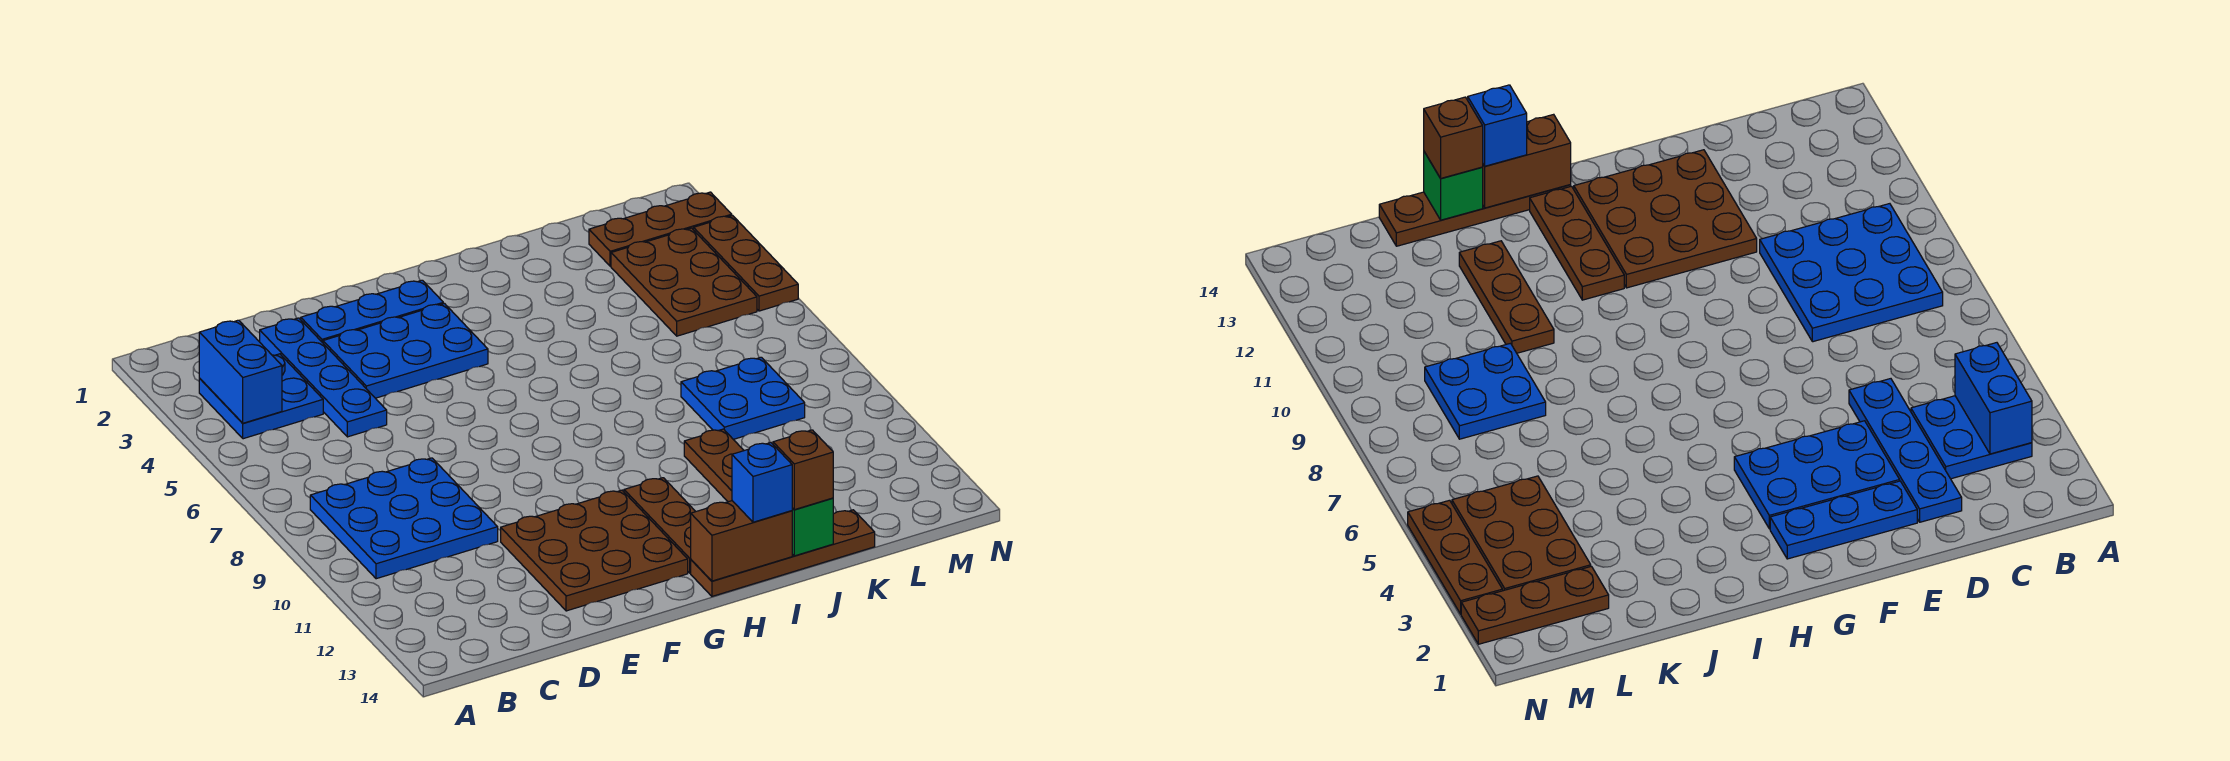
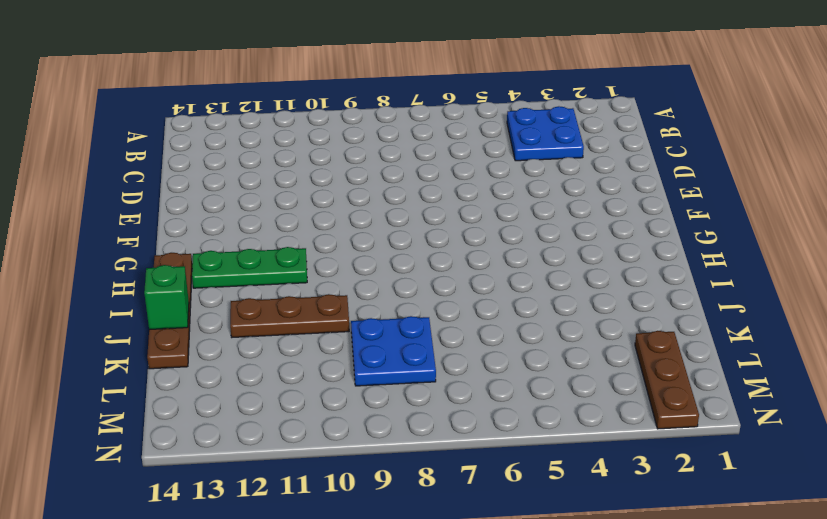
green plate H11:H13 level 1 -> brown plate H11:H13 level 1
none -> blue plate B8:D10 level 1
none -> blue plate D2:D5 level 1
none -> blue plate E2:G2 level 1

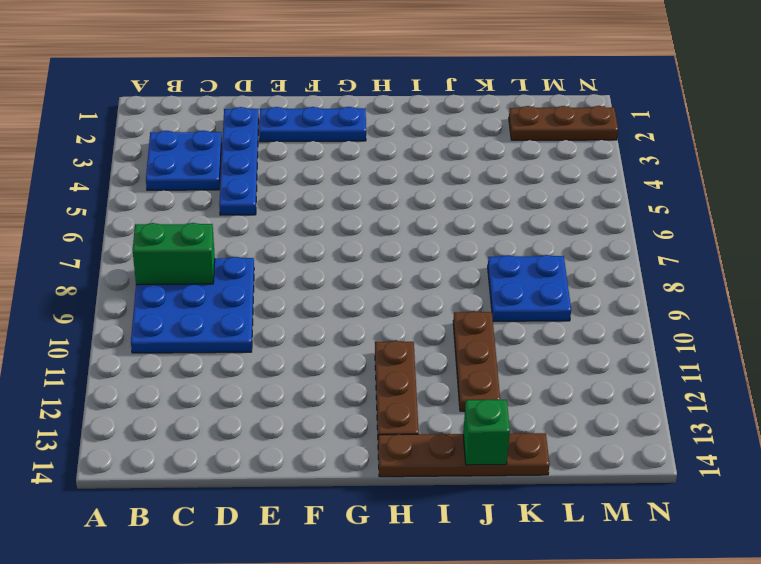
green brick B8:C8 level 2 -> none
none -> blue plate E3:G4 level 1
none -> brown plate E11:G13 level 1
none -> brown plate L3:M5 level 1

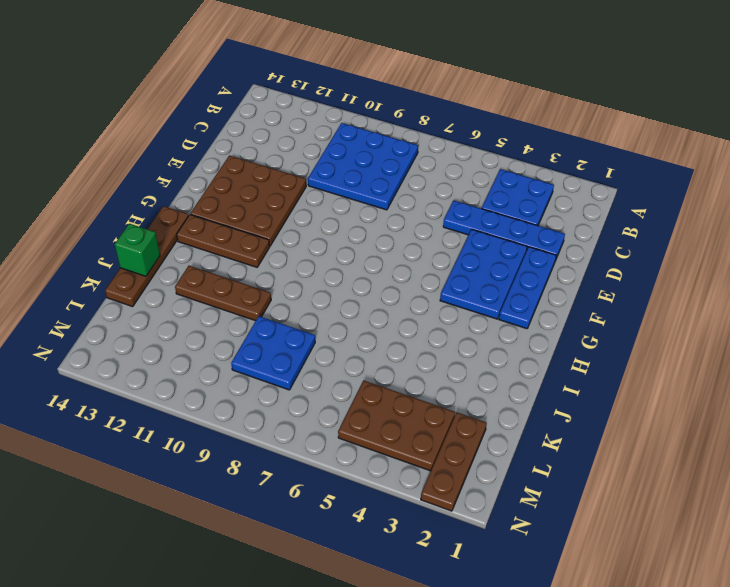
none -> brown plate N3:N5 level 1
none -> blue brick B3:B4 level 2
none -> brown brick H14:I14 level 2

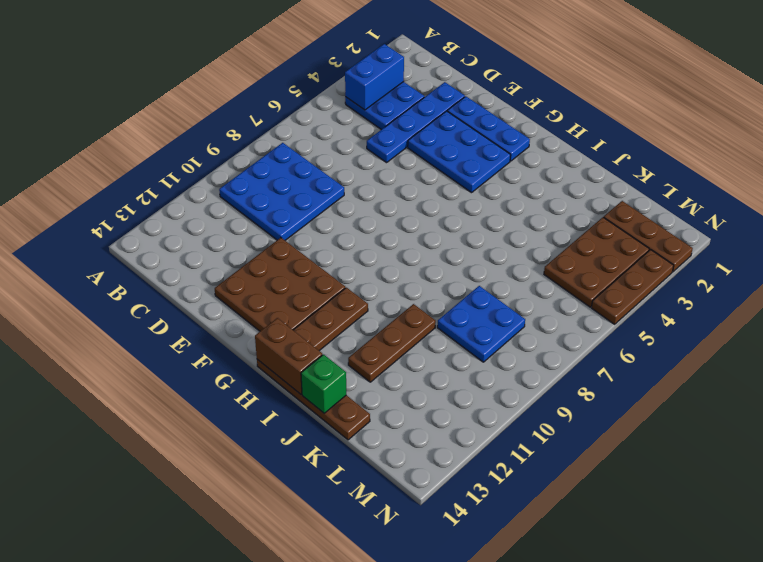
none -> blue brick I14 level 3
none -> brown brick J14 level 3

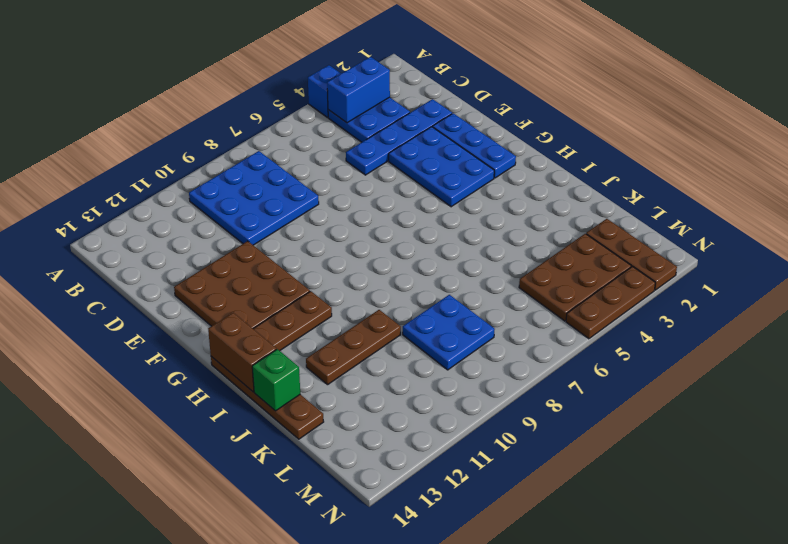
blue brick A4 level 1 -> blue brick I14 level 3
none -> brown brick J14 level 3

